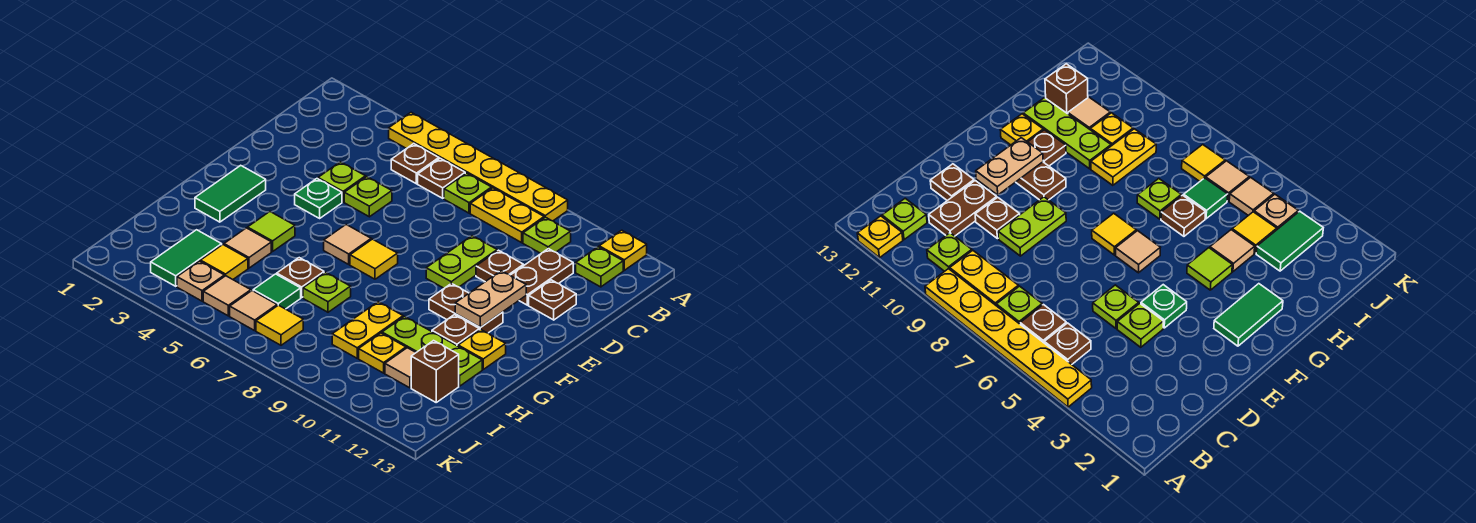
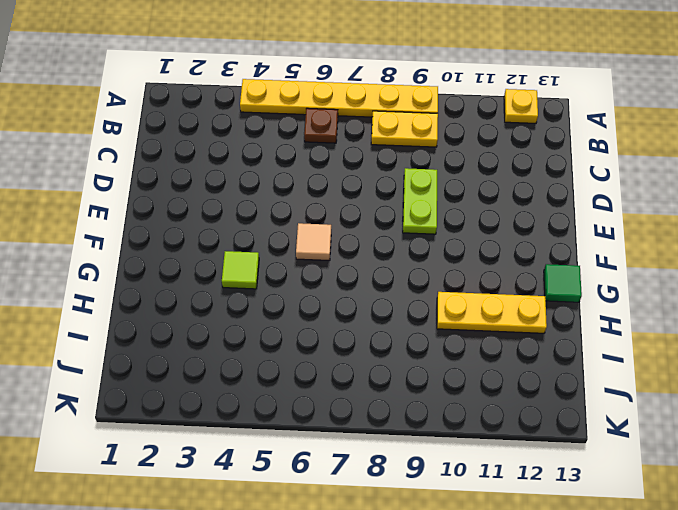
green tile G13 level 1 -> green tile I6 level 1
yellow plate H10:H12 level 1 -> lime plate H10:H12 level 1
none -> brown plate B5 level 1
none -> lime plate B7 level 1
none -> lime plate B10 level 1
none -> lime plate B12 level 1

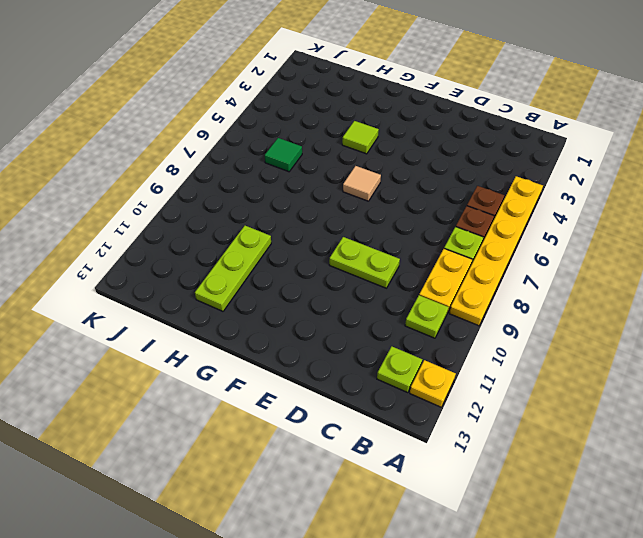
none -> brown plate C11:D11 level 1
none -> lime plate D4 level 1
none -> lime plate D5 level 1
none -> brown plate D10 level 1

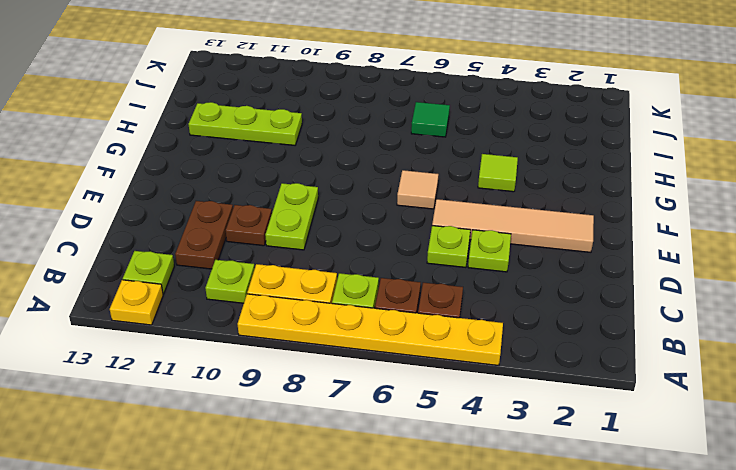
tan tile E2:E5 level 1 -> green plate E4 level 1
none -> brown plate D12 level 1
none -> green tile F2:G2 level 1
none -> yellow tile F7 level 1
none -> brown plate F10:F11 level 1

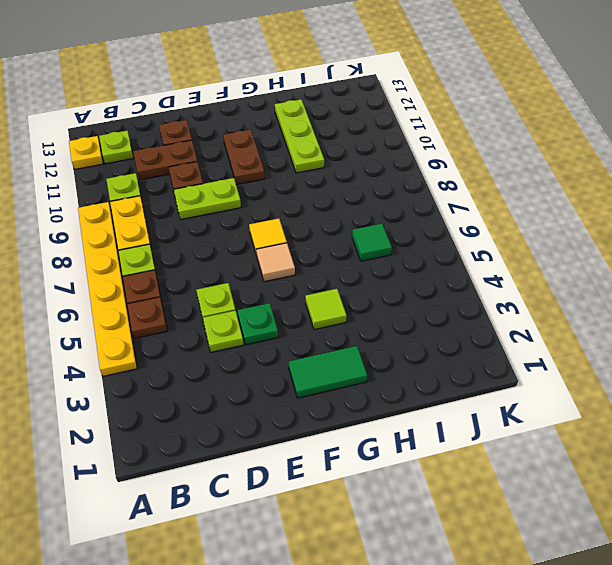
none -> brown plate G11 level 1
none -> yellow plate G12 level 1
none -> tan tile H4 level 1
none -> brown plate H6 level 1

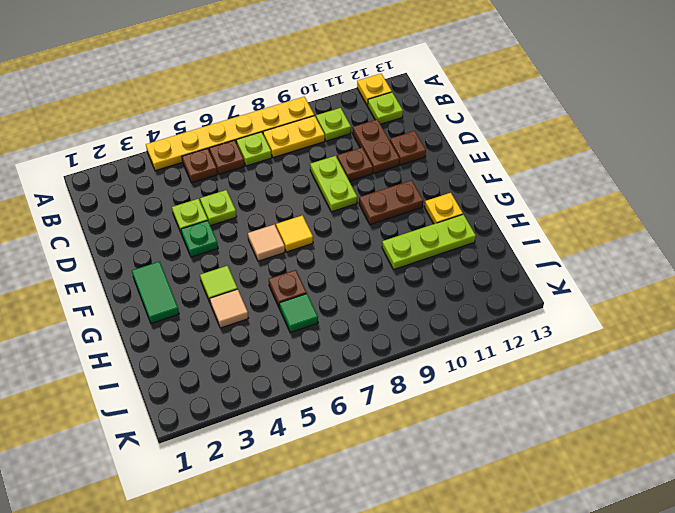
none -> brown plate G11 level 1
none -> lime plate H7 level 1
none -> yellow plate H9:I9 level 1
none -> green tile I3:J3 level 1

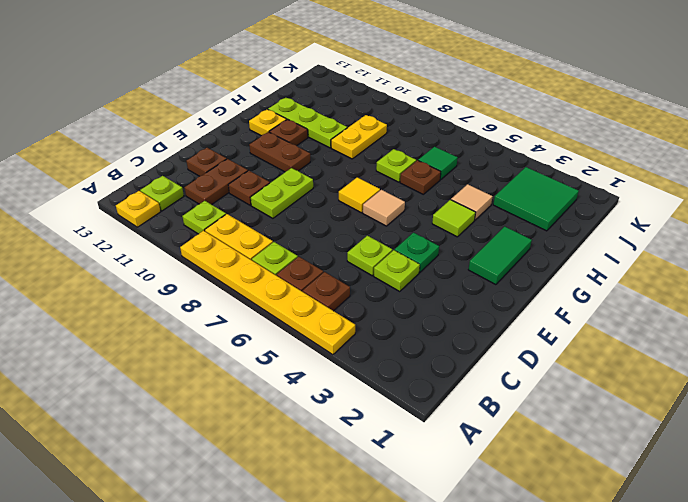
green tile I2:J3 level 1 -> green tile I3:J3 level 1
none -> yellow tile I4 level 1
none -> yellow plate I10 level 1
none -> tan tile I11 level 1
none -> brown brick I12 level 1

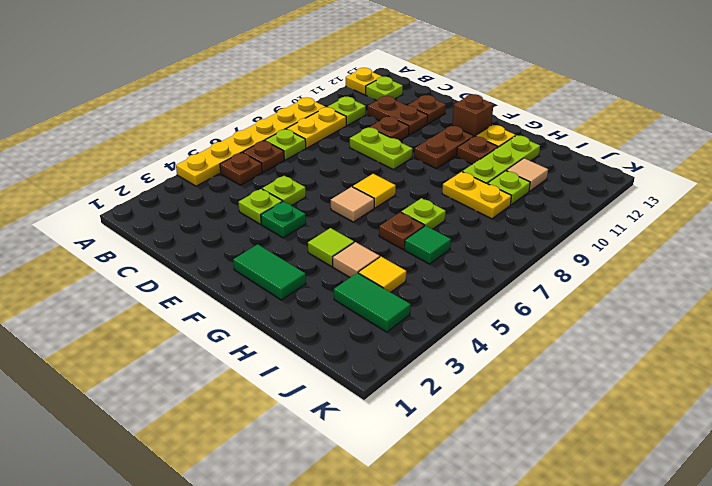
brown brick F12 level 1 -> brown brick I12 level 1
lime plate I10 level 1 -> yellow plate I10 level 1
none -> tan plate J4 level 1
none -> tan tile J5 level 1
none -> tan tile J6 level 1
none -> yellow tile J7 level 1

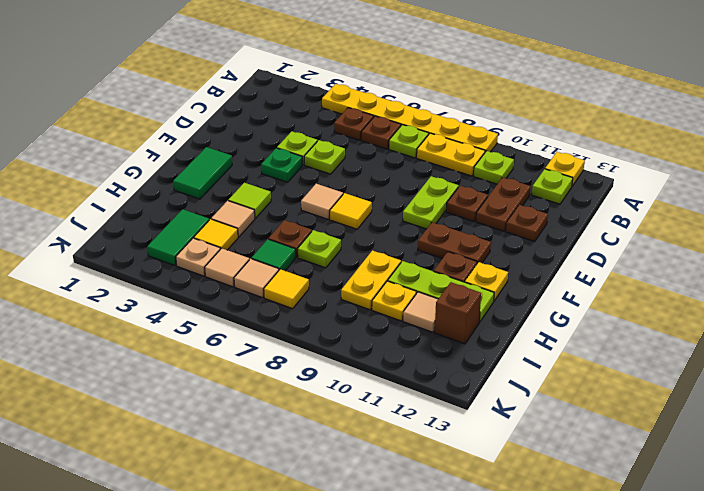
none -> tan plate E11:F11 level 2

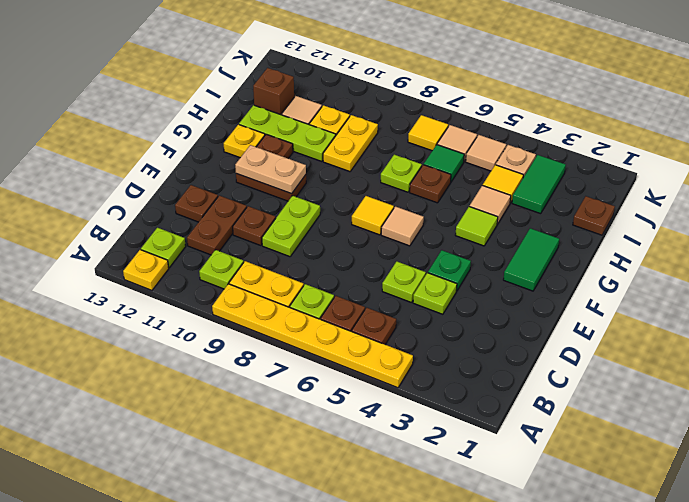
tan plate F10:F11 level 2 -> tan plate E11:F11 level 2
brown plate I1 level 1 -> none

